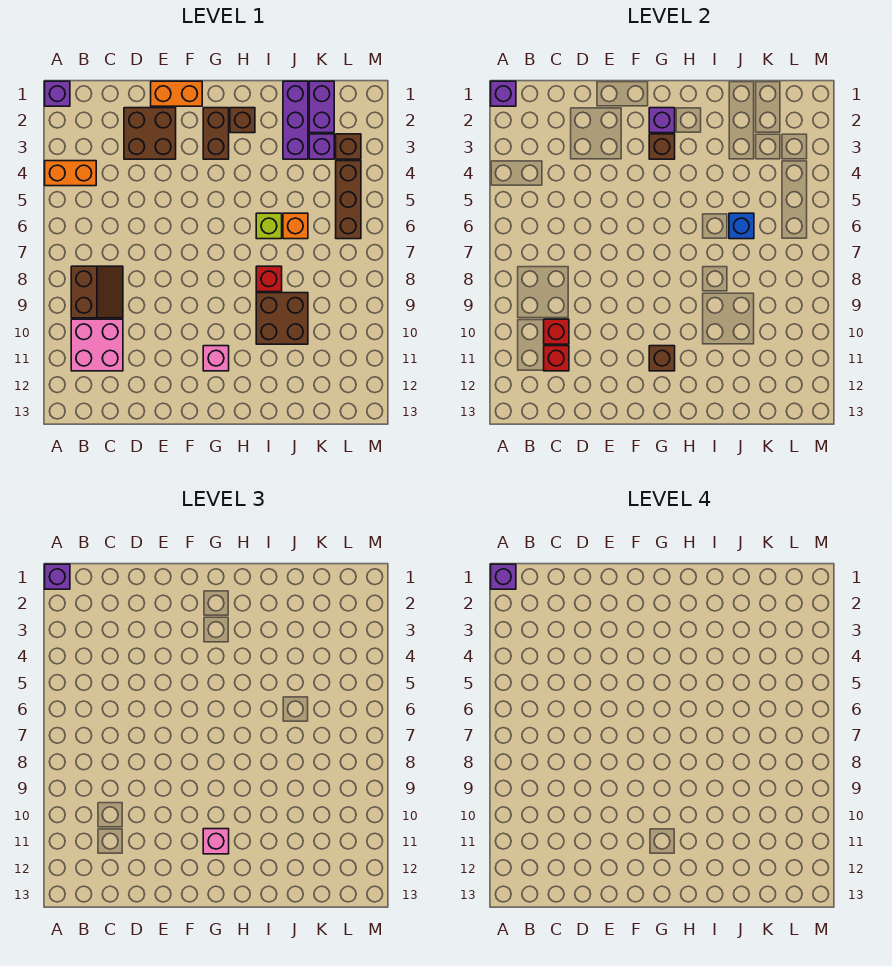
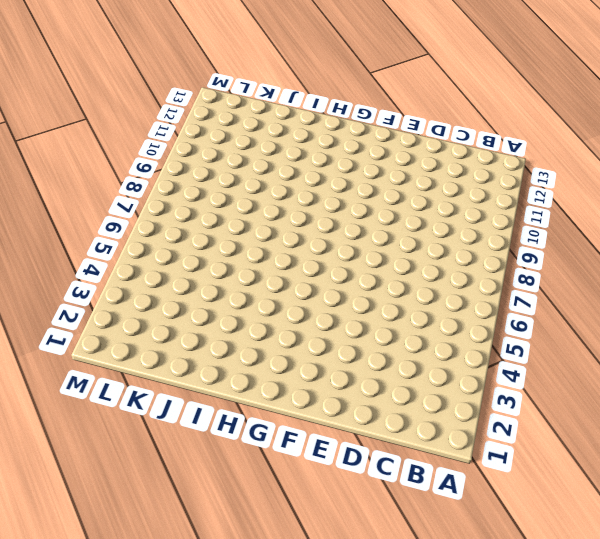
none -> purple brick A1 level 1
none -> orange brick A4:B4 level 1
none -> brown slope B8:C9 level 1 top B

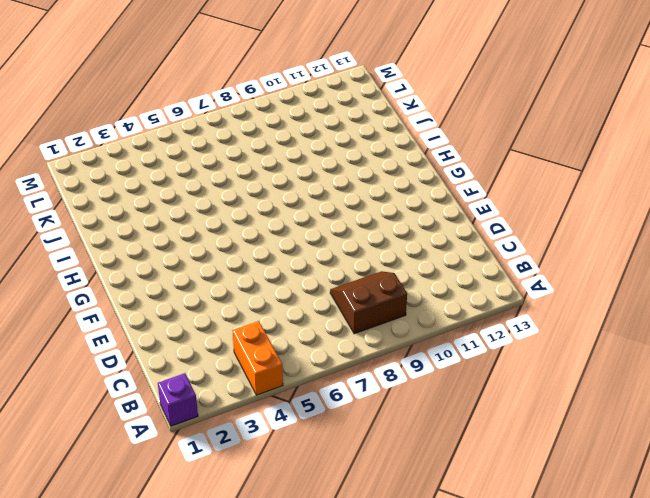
none -> pink brick B10:C11 level 1
none -> brown brick D2:E3 level 1
none -> orange brick E1:F1 level 1

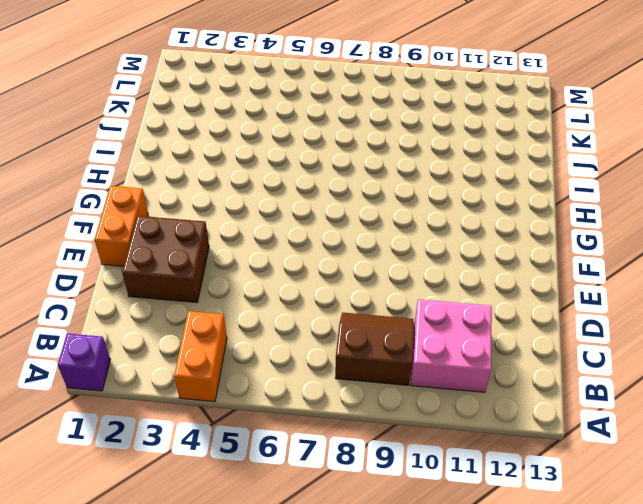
none -> brown brick G2:G3 level 1
none -> pink brick G11 level 1
none -> brown brick H2 level 1

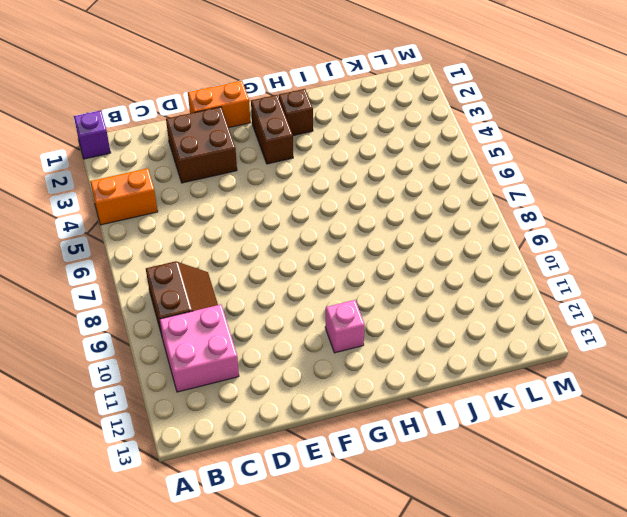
none -> lime brick I6 level 1
none -> red brick I8 level 1
none -> brown brick I9:J10 level 1

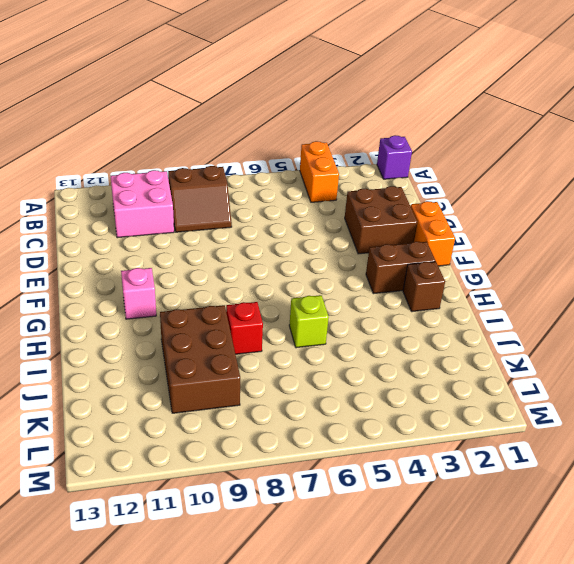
brown brick I9:K10 level 1 -> brown brick I9:J10 level 1
none -> purple brick J1:J3 level 1
none -> orange brick J6 level 1
none -> purple brick K1:K2 level 1

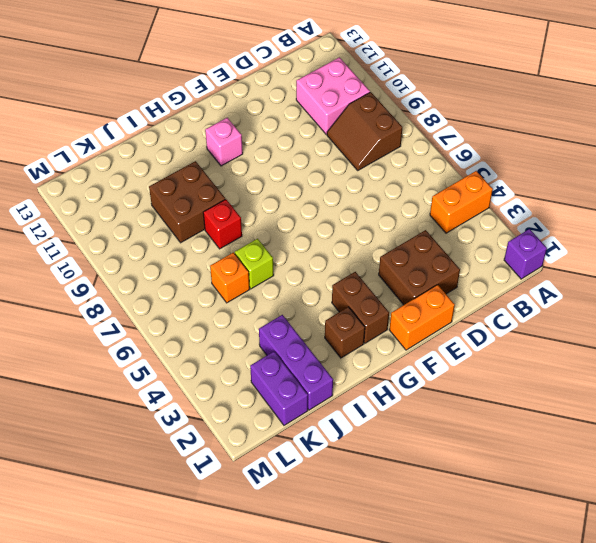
none -> purple brick K3 level 1
none -> brown brick L3 level 1
none -> brown brick L4:L6 level 1

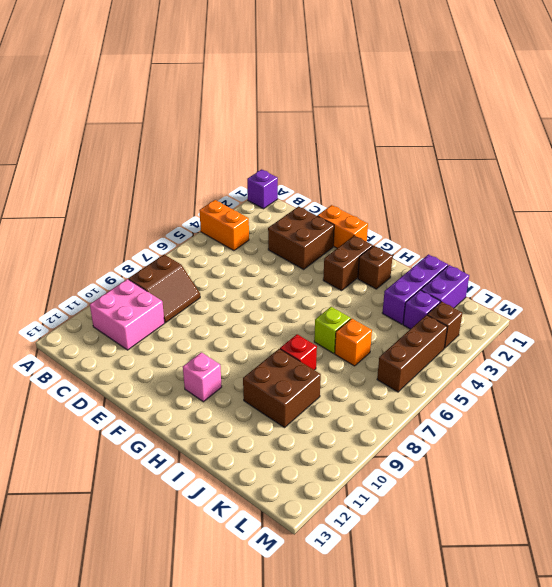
none -> purple brick A1 level 2
none -> red brick C10 level 2
none -> red brick C11 level 2

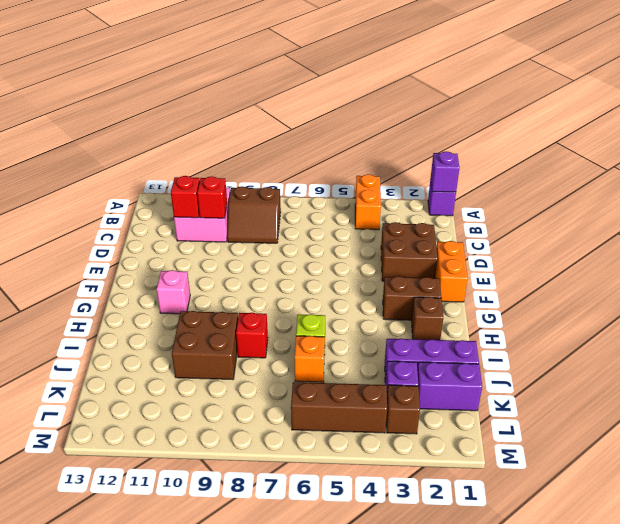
none -> purple brick G2 level 2
none -> brown brick G3 level 2
none -> brown brick G11 level 2

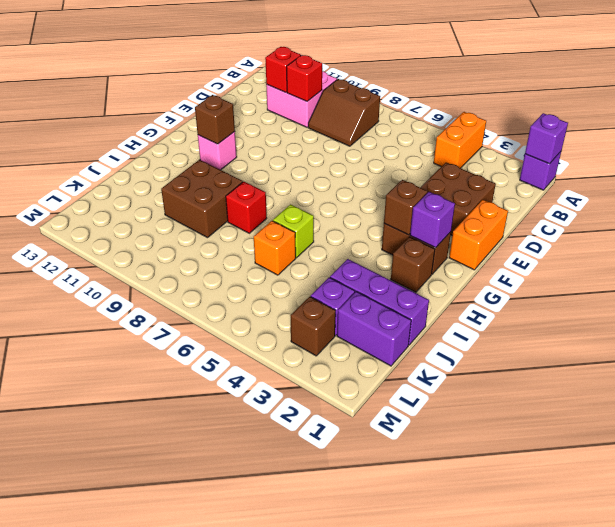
none -> brown brick L4:L6 level 1
none -> blue brick J6 level 2
none -> purple brick A1 level 3

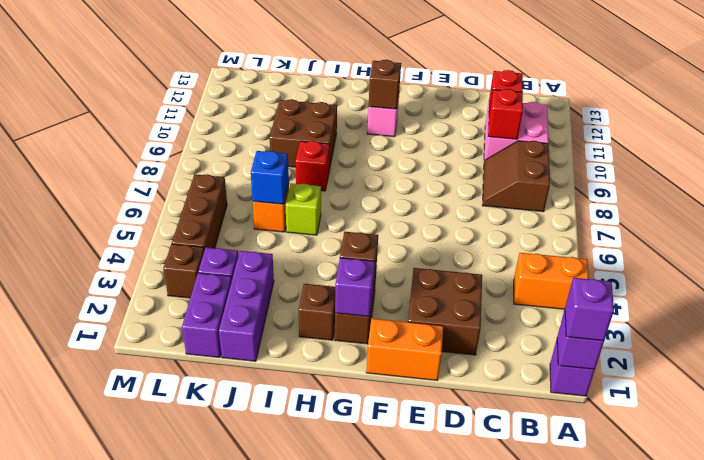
none -> pink brick G11 level 3
none -> purple brick A1 level 4

